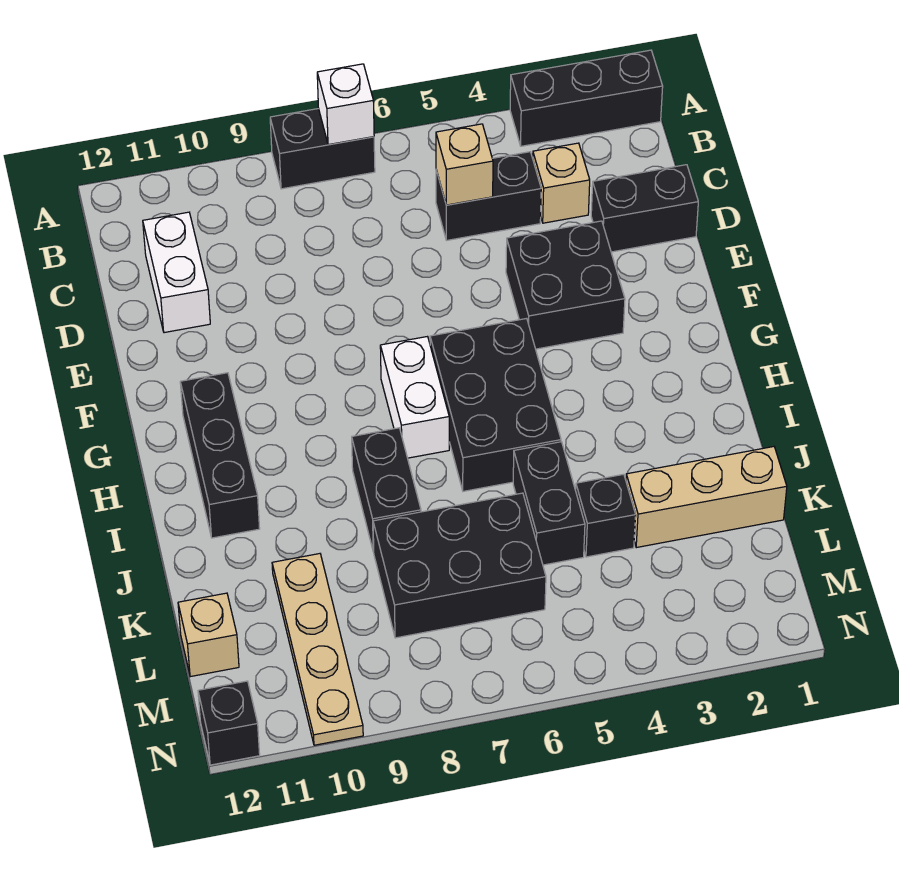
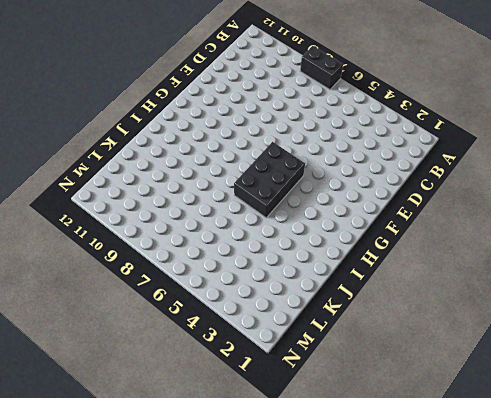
none -> black brick A1:A3 level 1
none -> tan brick C3 level 1
none -> black brick C4:C5 level 1

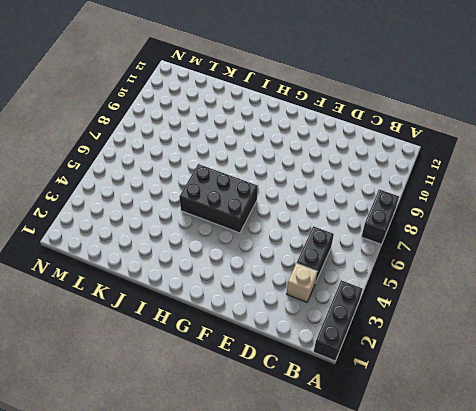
none -> white brick C11:D11 level 1
none -> black brick D1:D2 level 1
none -> black brick E3:F4 level 1

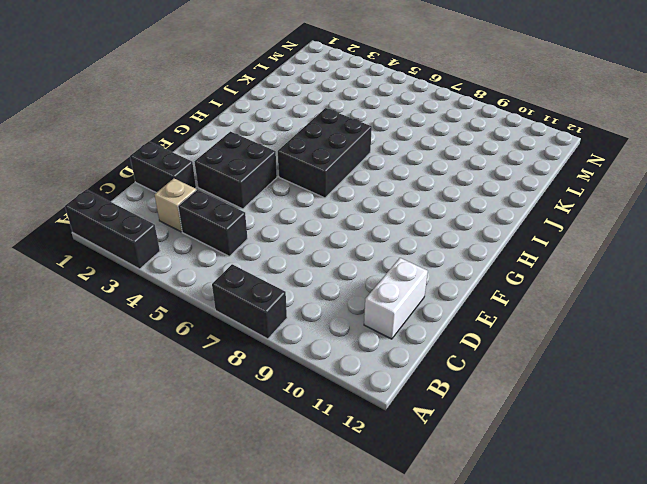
none -> white brick G7:H7 level 1
none -> black brick G11:I11 level 1
none -> black brick I8:J8 level 1

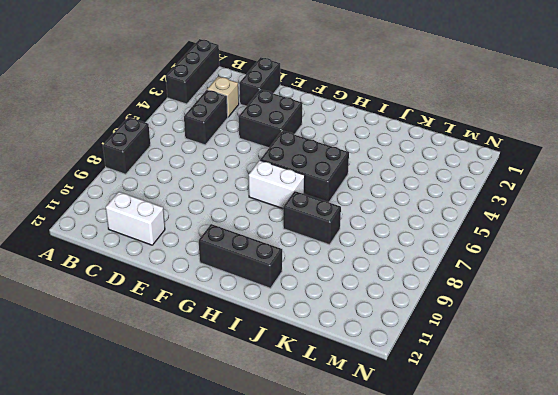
none -> black brick J5:K5 level 1
none -> tan brick K1:K3 level 1
none -> black brick K4 level 1

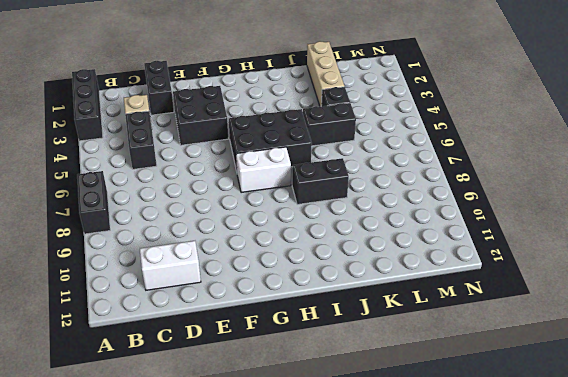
none -> black brick G11:I11 level 1
none -> black brick K6:L8 level 1
none -> tan plate K10:N10 level 1

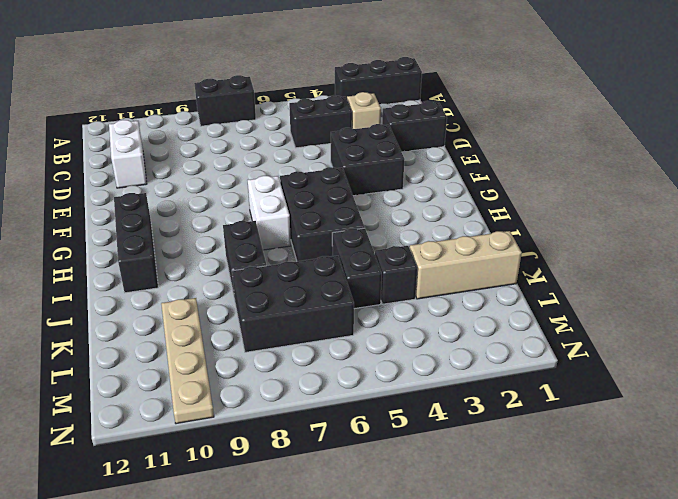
none -> tan brick L12 level 1
none -> black brick N12 level 1
none -> white brick A7 level 2

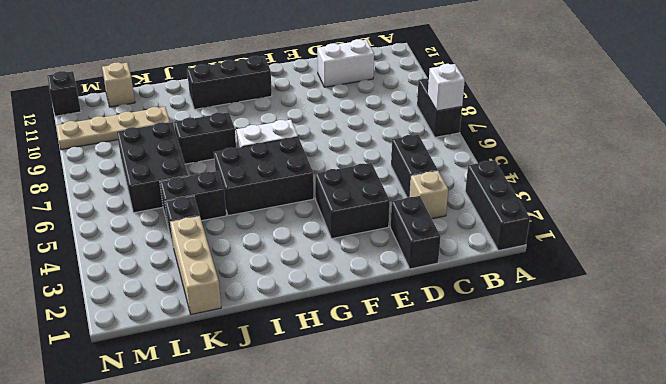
none -> tan brick C5 level 2

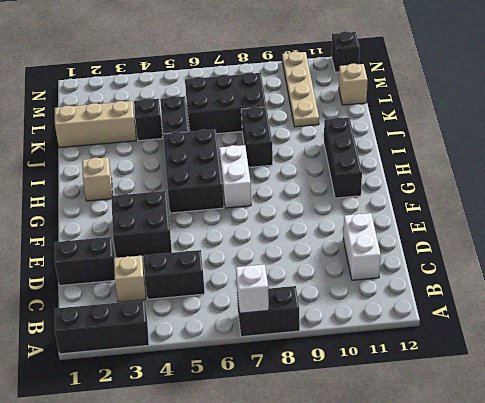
tan brick H2 level 1 -> tan brick C5 level 2

